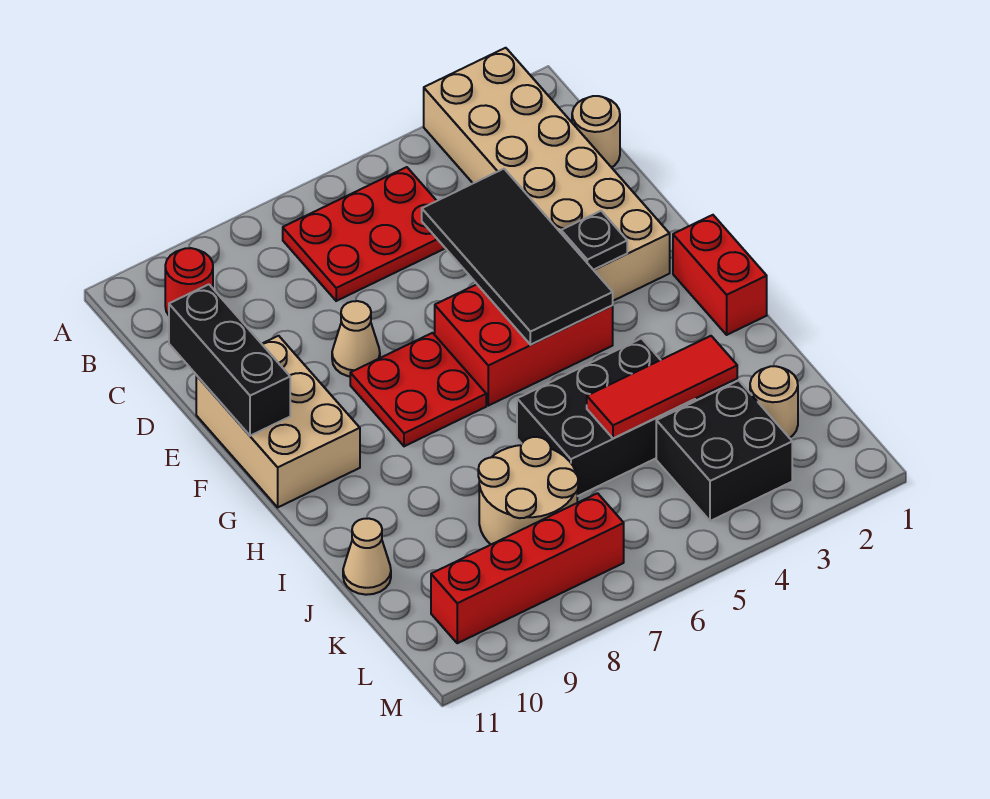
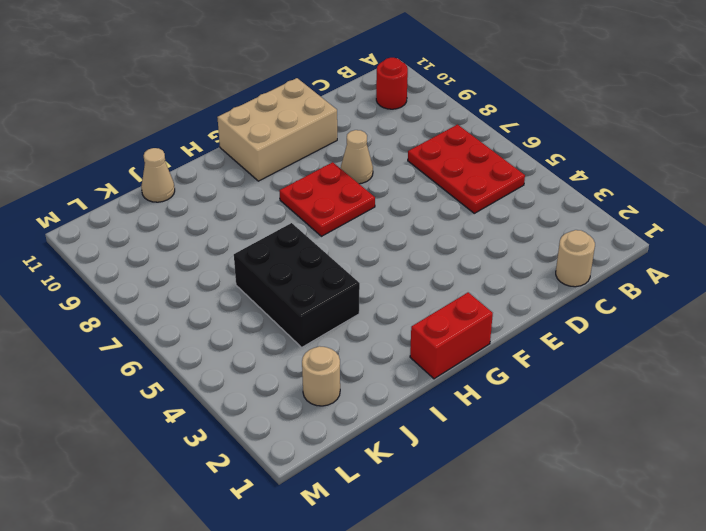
none -> tan brick A2:F3 level 1
none -> red brick F4:G6 level 1
none -> tan round brick J7:K8 level 1

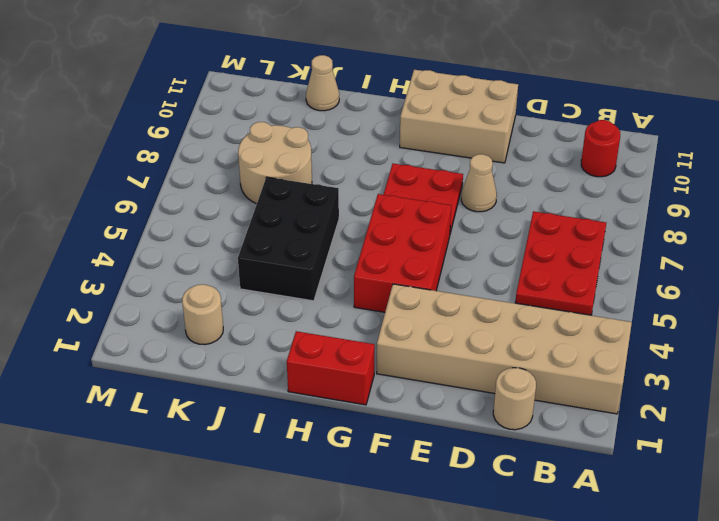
none -> black brick K3:L4 level 1
none -> red brick L7:L10 level 1
none -> black tile D4:G5 level 2

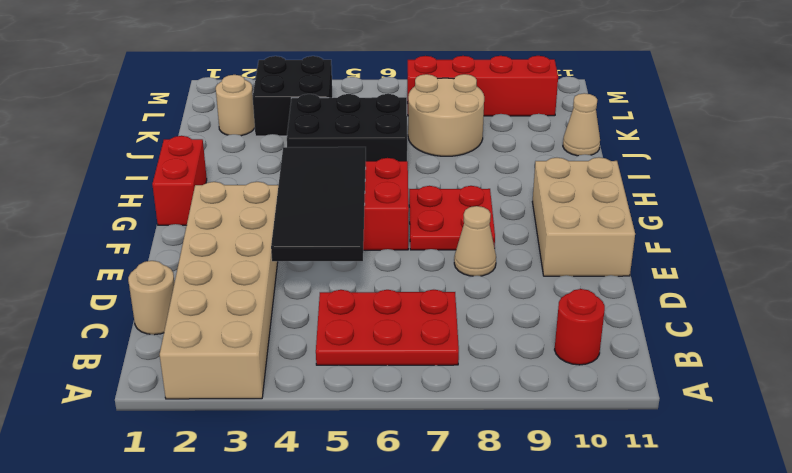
none -> black brick D11:F11 level 2
none -> black plate F3 level 2
none -> red tile J3:J5 level 2

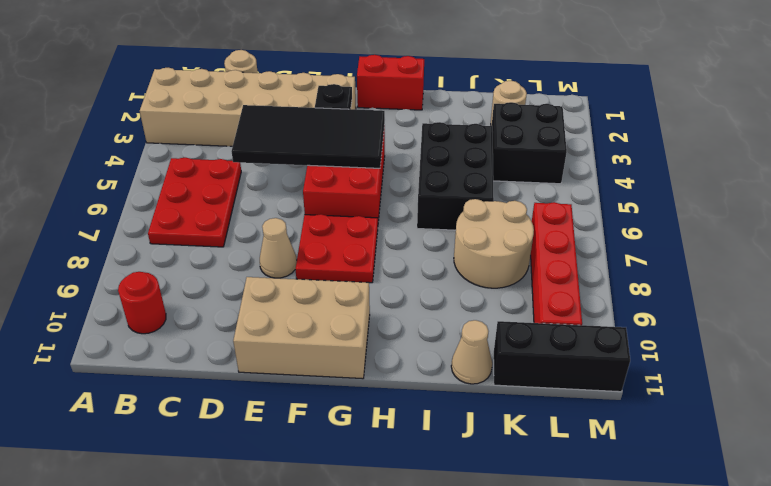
black brick K11:M11 level 1 -> black brick D11:F11 level 2
none -> red tile J3:J5 level 2

